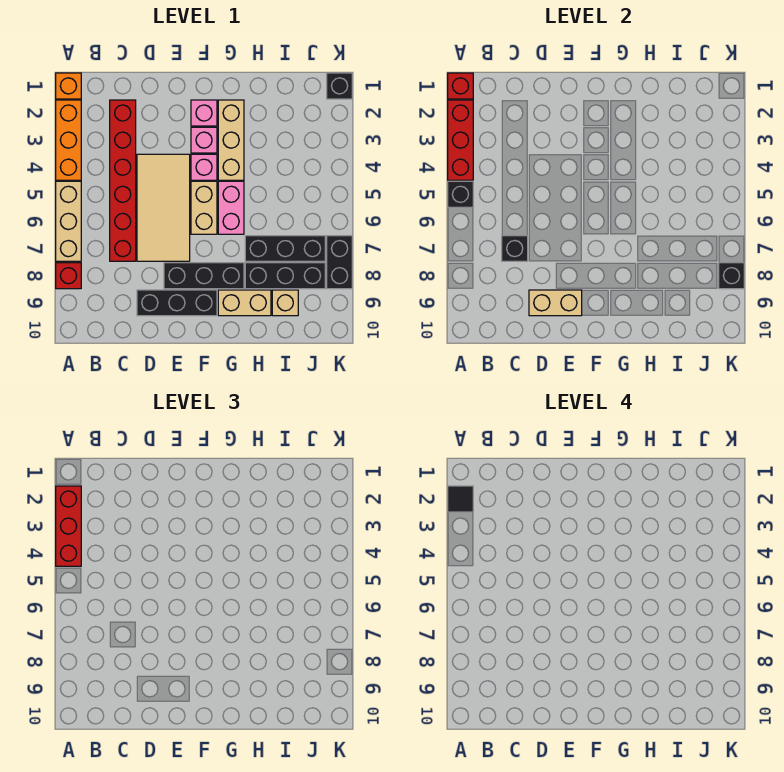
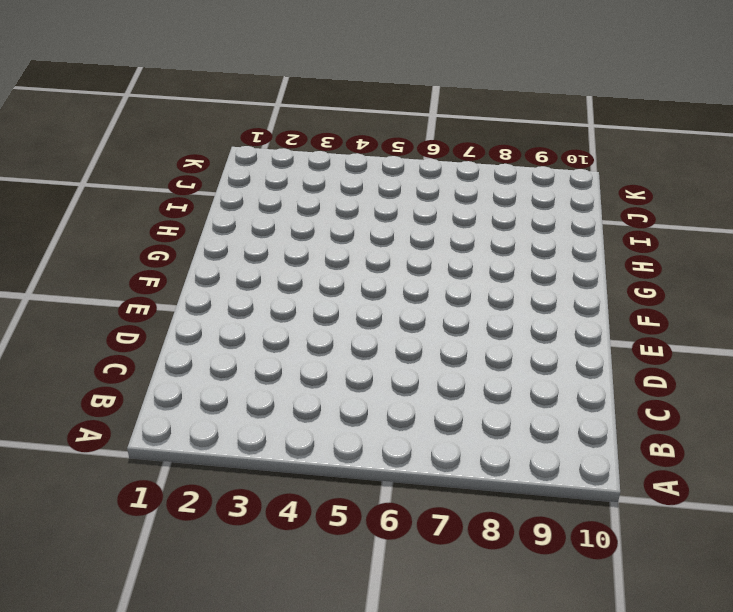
none -> orange brick A1 level 1
none -> orange brick A2:A4 level 1
none -> tan brick A5:A7 level 1

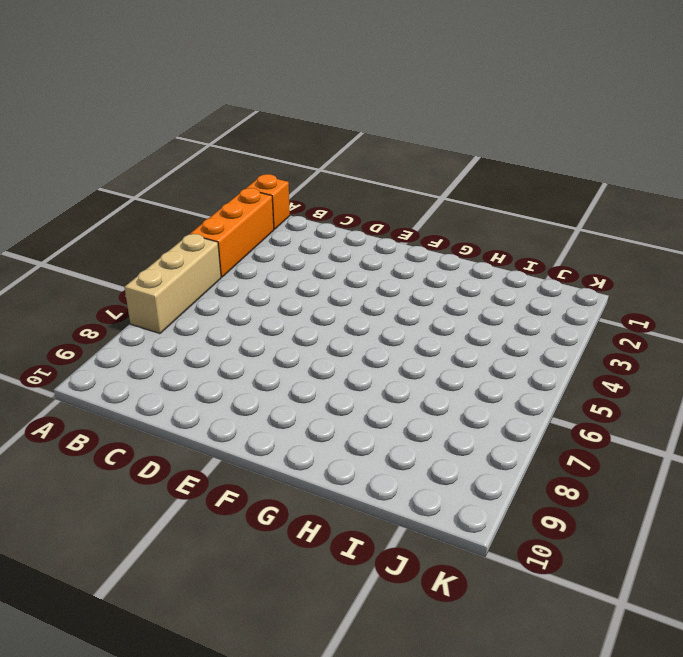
none -> red brick A8 level 1
none -> red brick C2:C7 level 1
none -> tan tile D4:E7 level 1

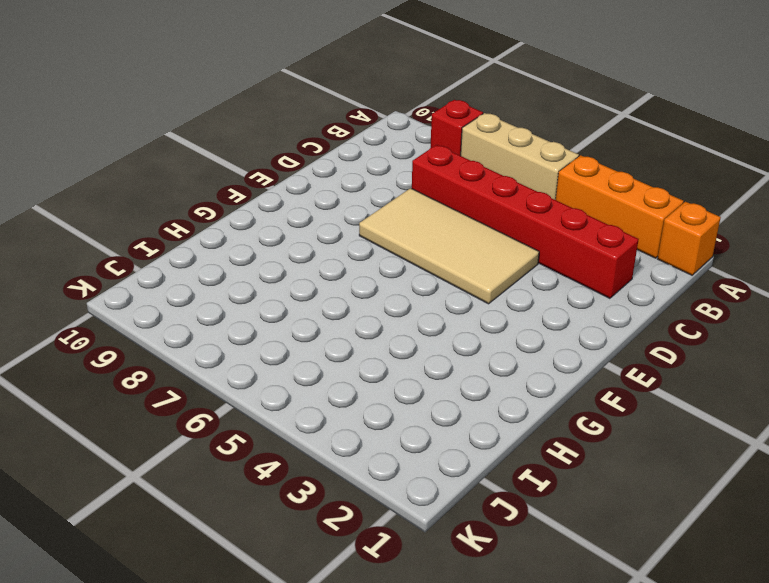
none -> black brick D9:F9 level 1
none -> black brick E8:G8 level 1
none -> pink brick F2 level 1

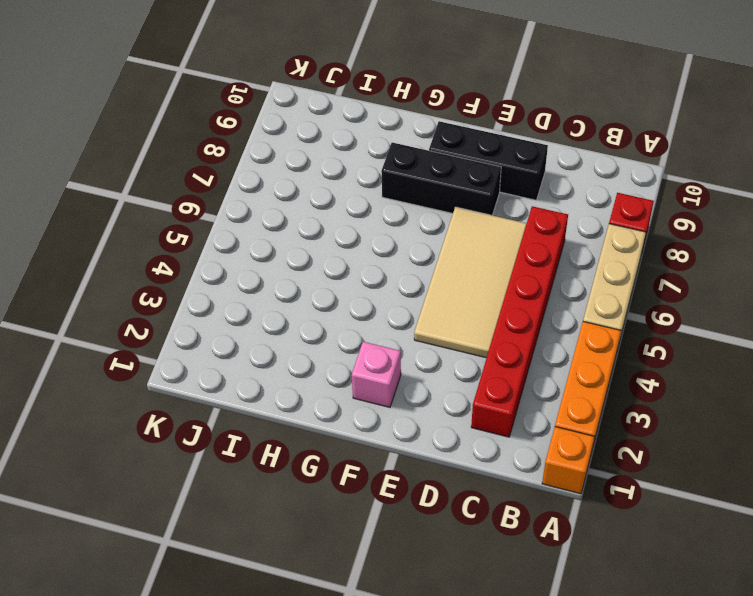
none -> pink brick F3 level 1
none -> pink brick F4 level 1
none -> tan brick F5:F6 level 1

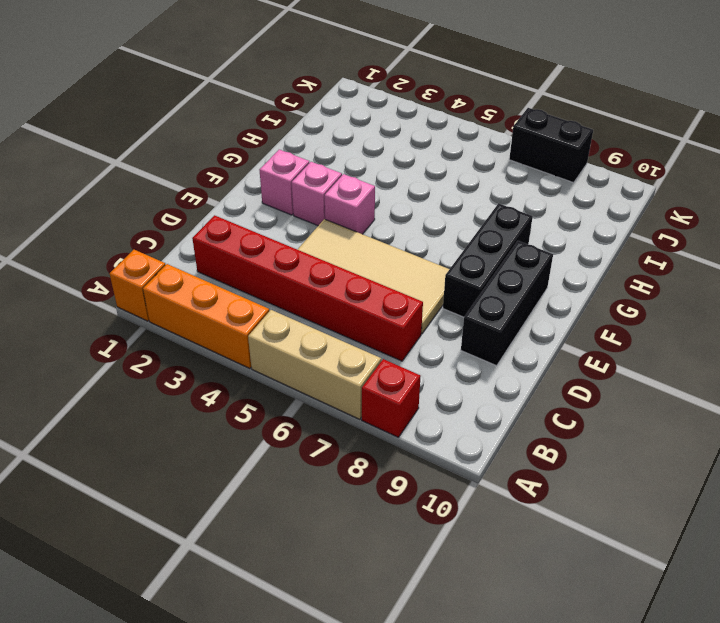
none -> tan brick F5:F6 level 1
none -> tan brick G2:G4 level 1
none -> pink brick G5:G6 level 1

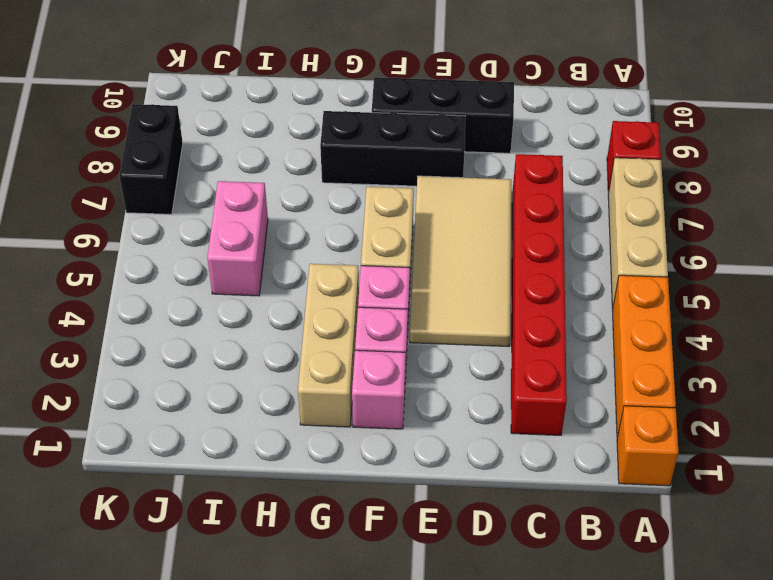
pink brick I5:I6 level 1 -> pink brick G5:G6 level 1
none -> tan brick G9:H9 level 1
none -> black brick H7:J7 level 1
none -> black brick H8:J8 level 1

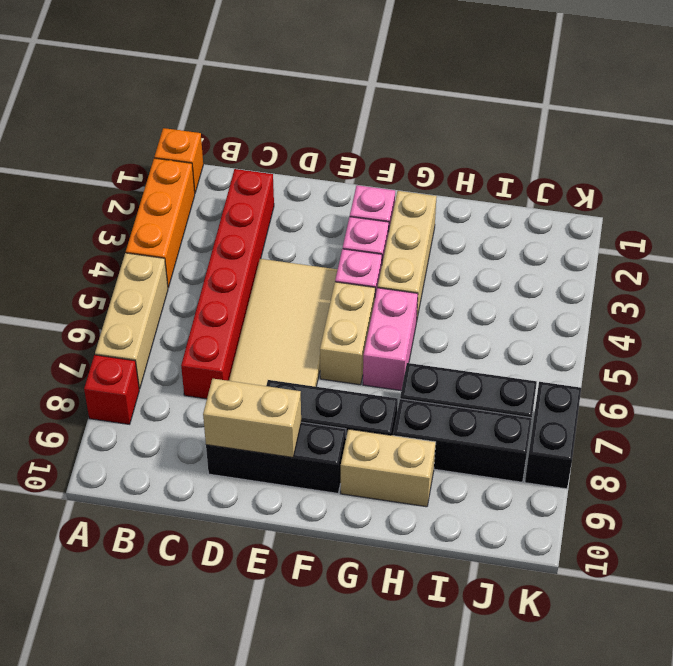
none -> tan brick I9 level 1
none -> black brick K1 level 1
none -> red brick A1 level 2

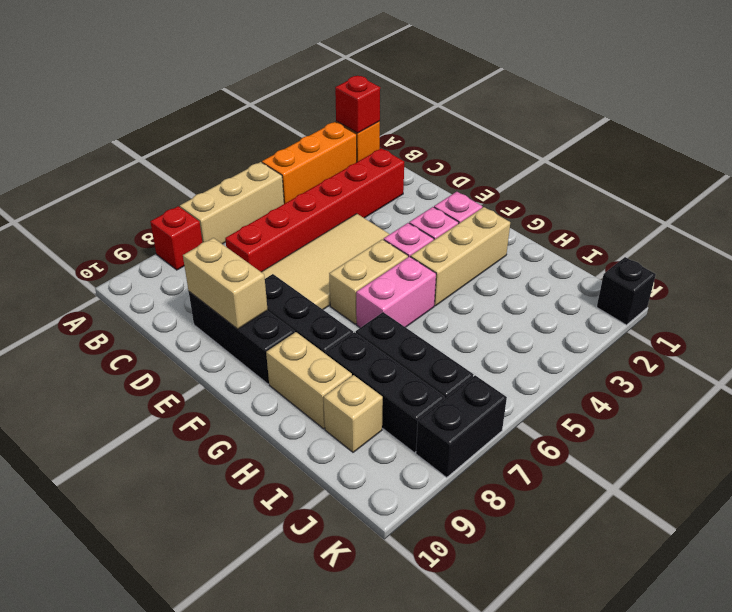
none -> red brick A2:A4 level 2
none -> black brick A5 level 2
none -> black brick C7 level 2

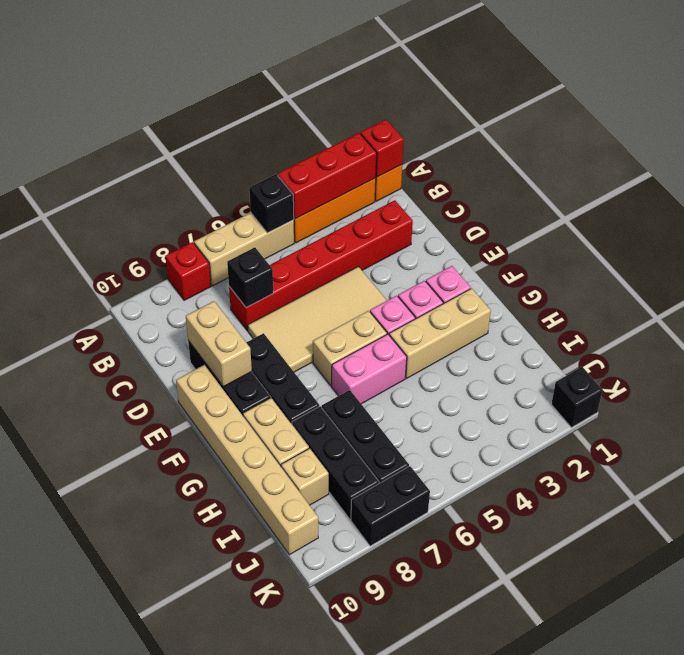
tan brick E10:J10 level 1 -> none
none -> black brick K8 level 2
none -> red brick A2:A4 level 3
none -> black tile A2 level 4

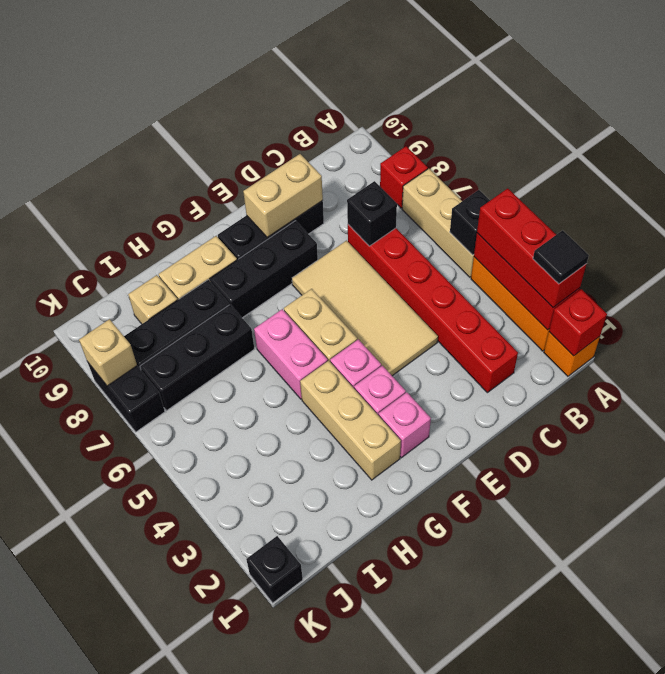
tan brick K8 level 2 -> black brick K8 level 2

